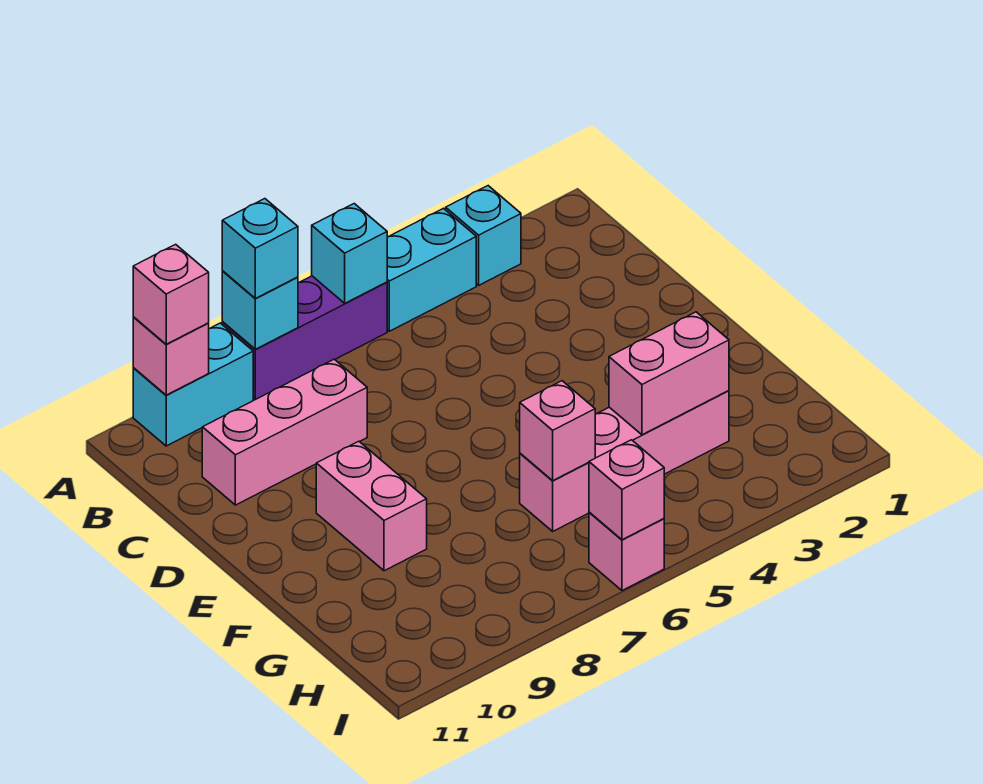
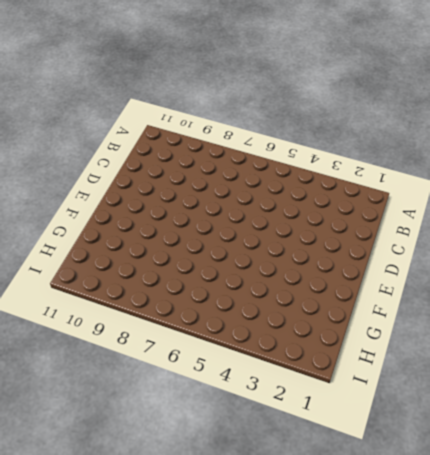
none -> cyan brick A3 level 1
none -> cyan brick A4:A5 level 1
none -> purple brick A6:A8 level 1

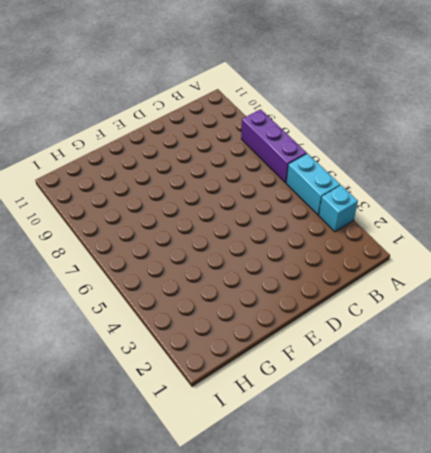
none -> cyan brick A9:A10 level 1
none -> pink brick C8:C10 level 1
none -> pink brick E9:F9 level 1

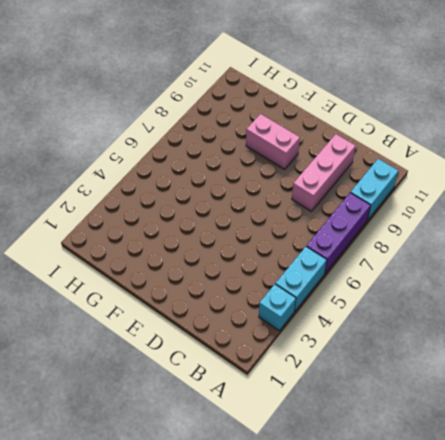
none -> pink brick G3:G6 level 1
none -> pink brick I6 level 1
none -> cyan brick A6 level 2

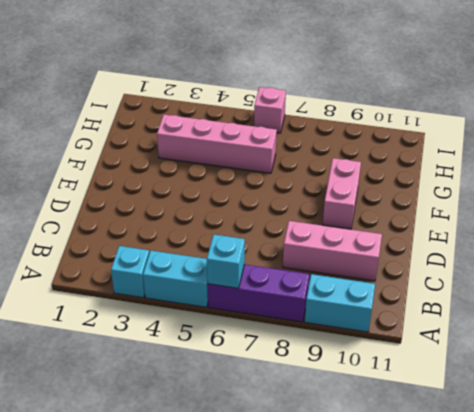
none -> cyan brick A8 level 2
none -> pink brick A10 level 2
none -> pink brick G3:G4 level 2

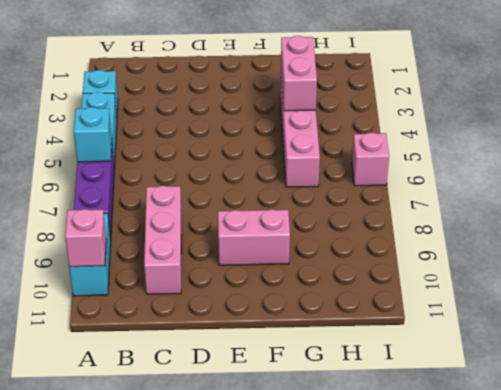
none -> cyan brick A8 level 2
none -> pink brick G6 level 2
none -> pink brick I6 level 2

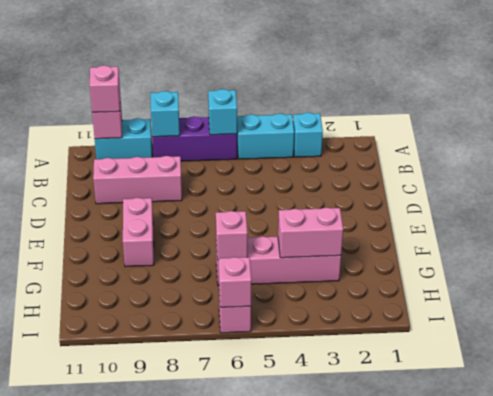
none -> cyan brick A8 level 3

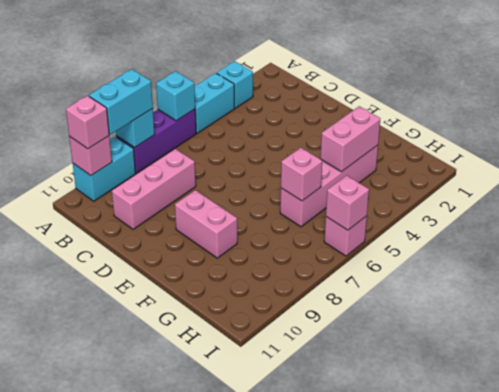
cyan brick A8:A9 level 3 -> cyan brick A8 level 3

